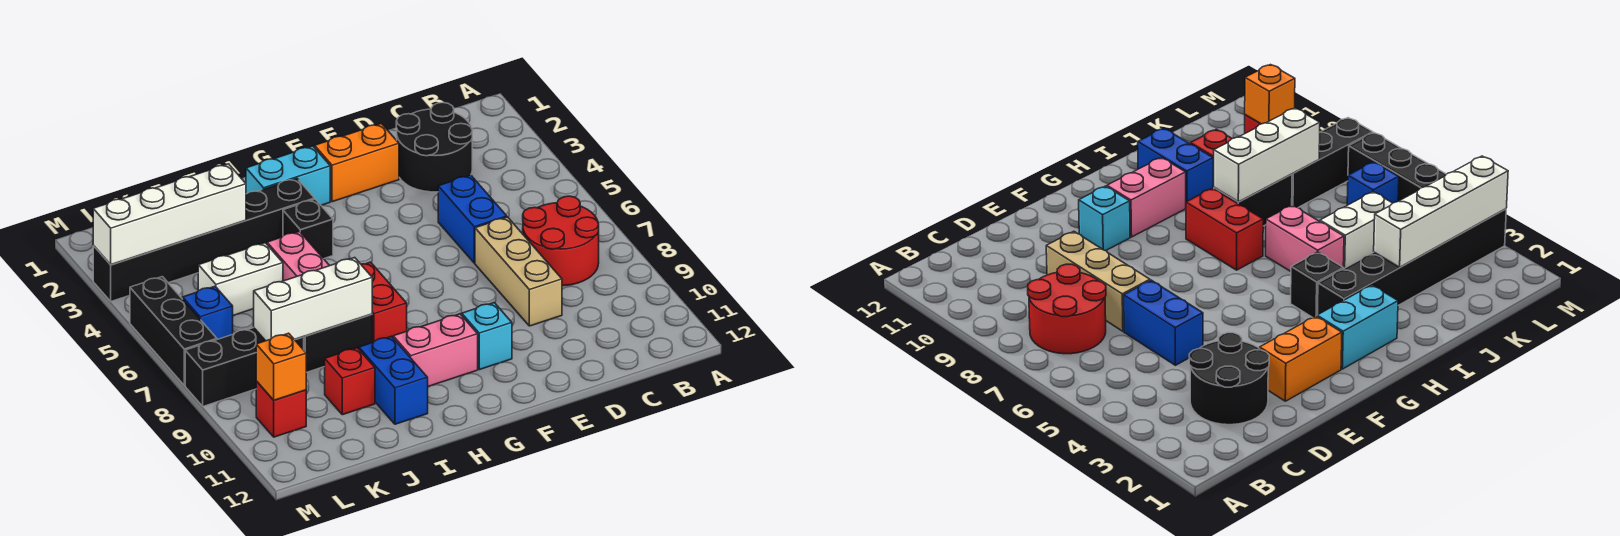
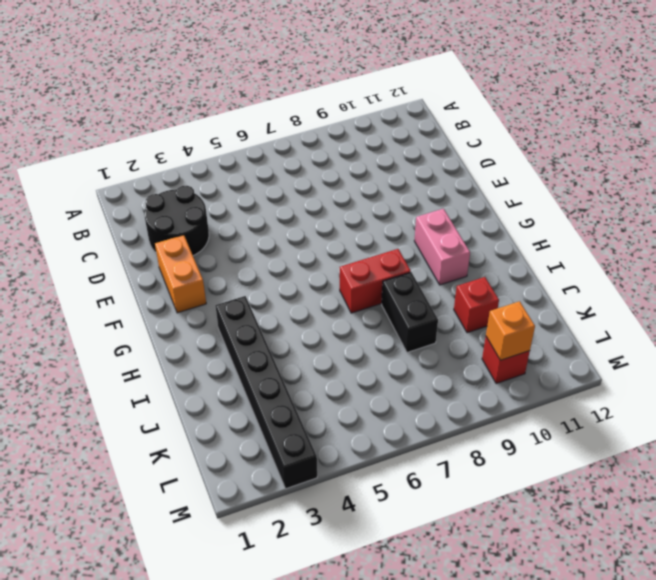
none -> red round brick B7:C8 level 1
none -> blue brick D5:D6 level 1
none -> tan brick D7:D9 level 1

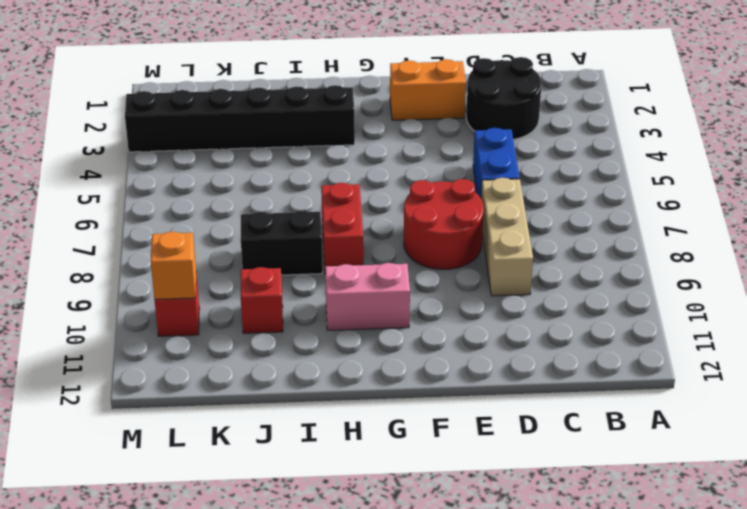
red round brick E7:F8 level 1 -> red round brick B7:C8 level 1
none -> cyan brick F10 level 1
none -> cyan brick G2:H2 level 1
none -> black brick H4 level 1

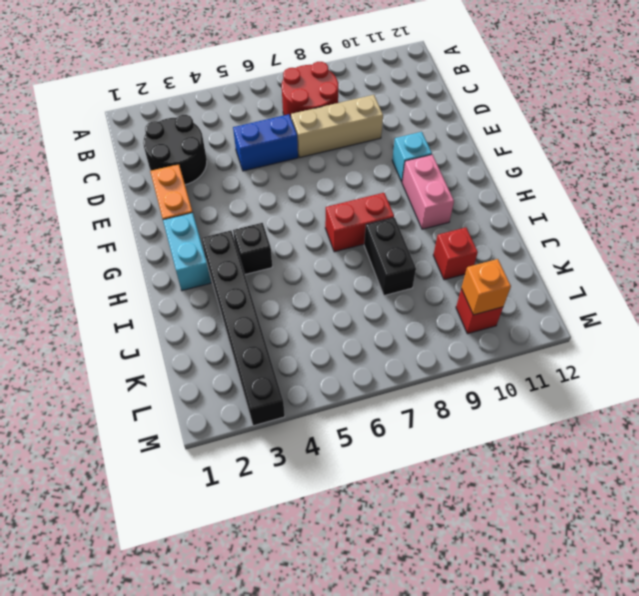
none -> pink brick I5:I6 level 1
none -> blue brick I10:I11 level 1
none -> white brick J5:K5 level 1

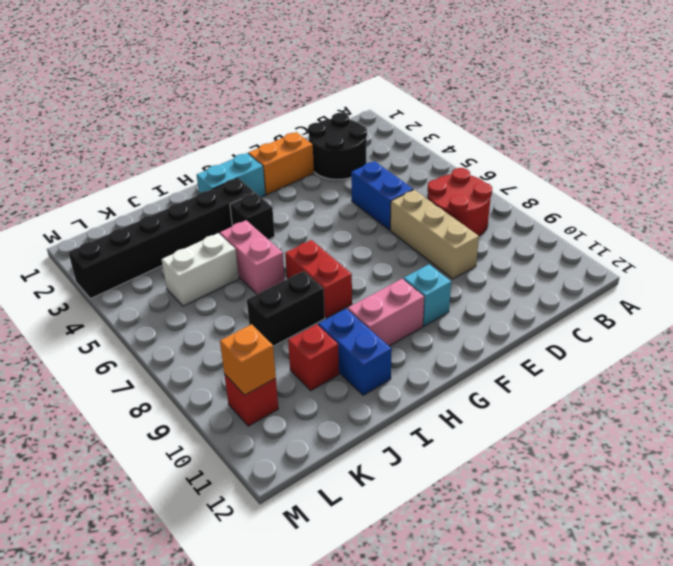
none -> black brick K8:M8 level 1
none -> blue brick L6 level 1
none -> black brick M5:M7 level 1

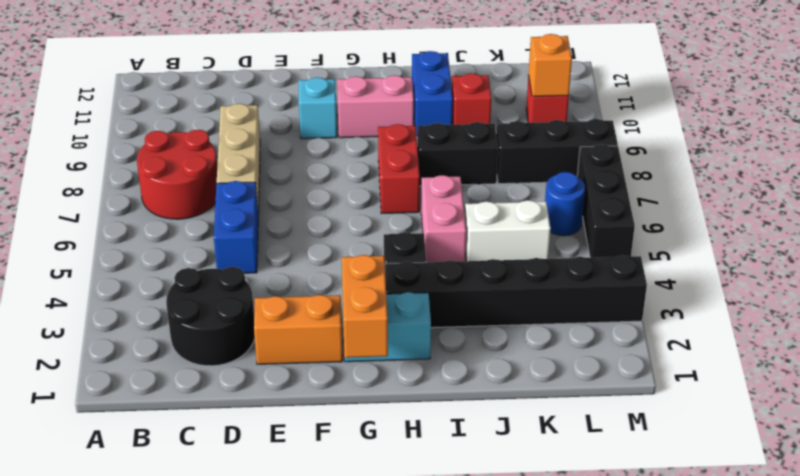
orange brick G1:G2 level 2 -> none
blue round brick L6 level 1 -> blue brick L6 level 1
none -> white brick I8:K8 level 2
none -> white brick J3:M3 level 2

